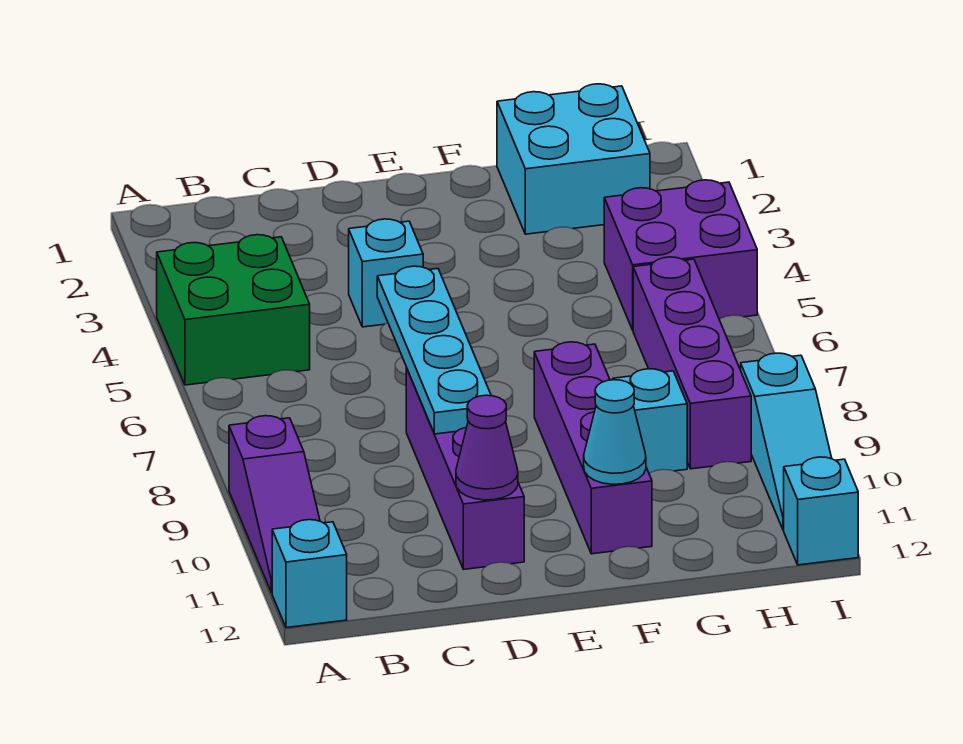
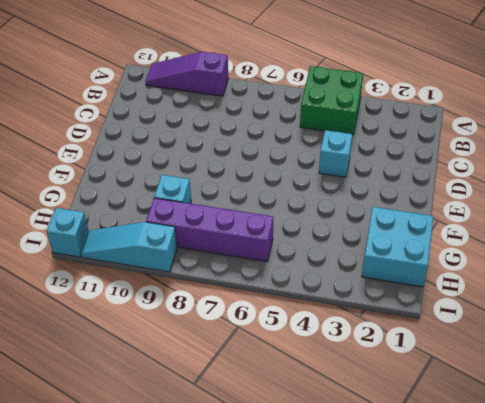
none -> cyan brick A12 level 1
none -> purple brick D8:D11 level 1
none -> purple brick F8:F11 level 1

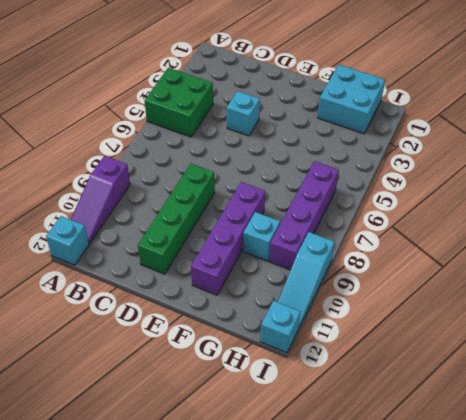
green brick D8:D11 level 1 -> purple brick D8:D11 level 1
none -> purple brick H4:I5 level 1
none -> cyan plate D6:D9 level 2
none -> purple cone D11 level 2

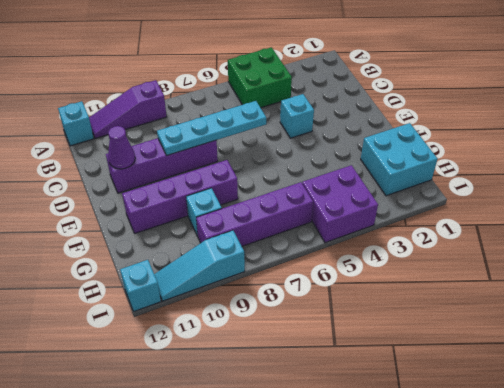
none -> cyan cone F11 level 2

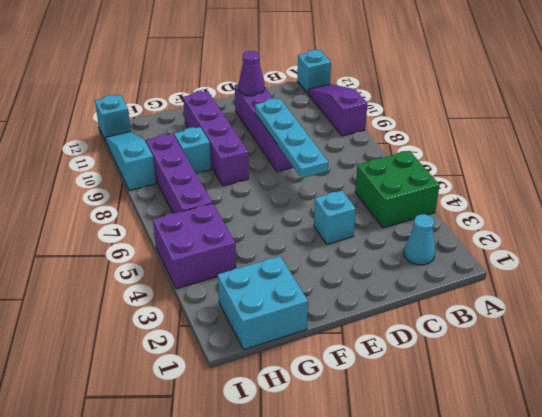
cyan cone B2 level 1 -> cyan cone F11 level 2

